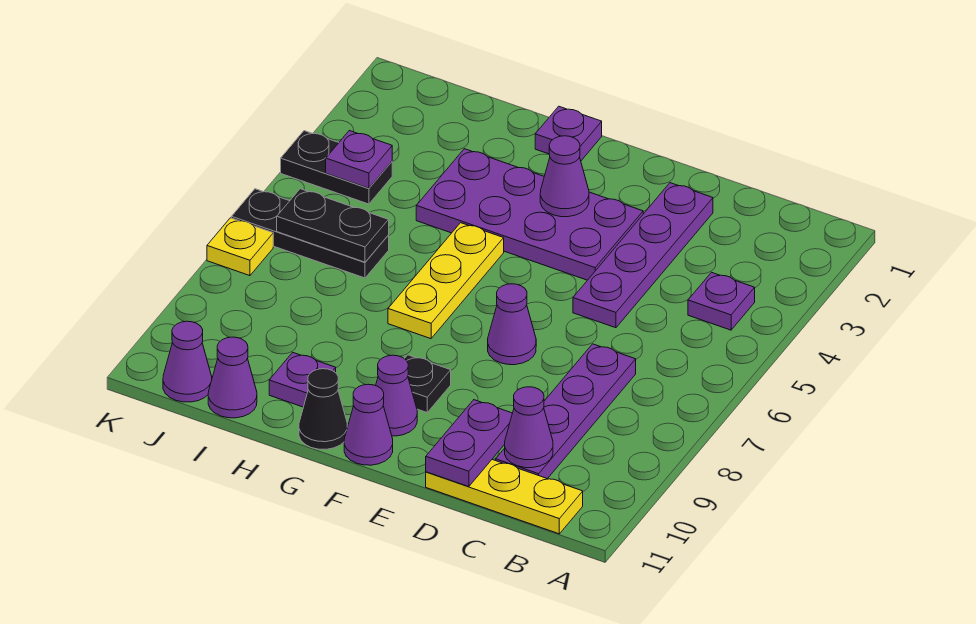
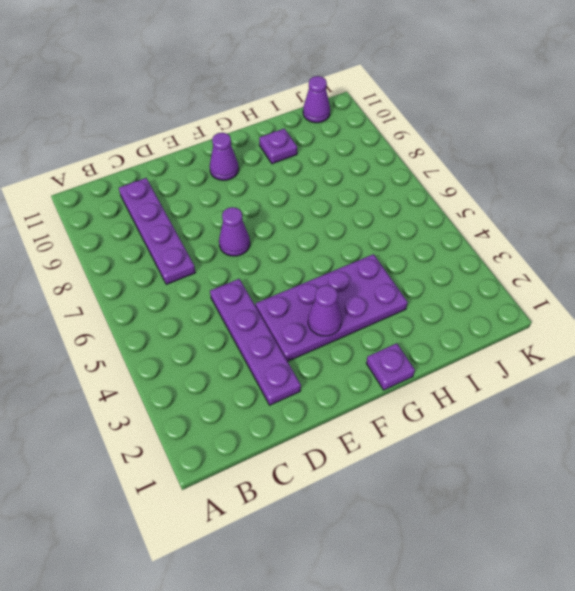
none -> purple plate B4 level 1
none -> yellow plate B11:D11 level 1
none -> black plate F9 level 1

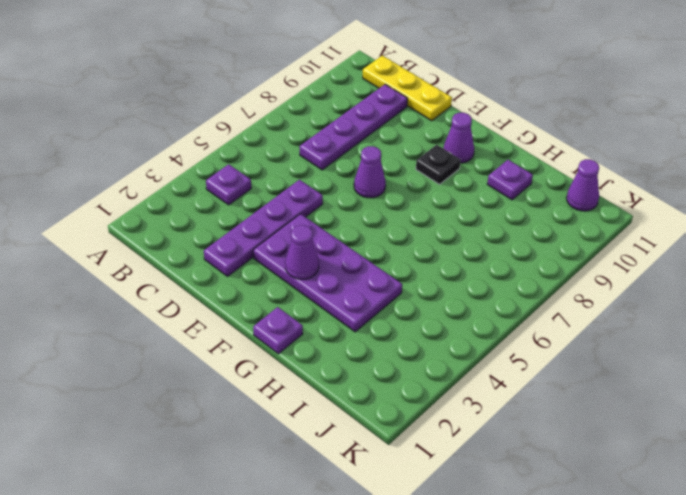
none -> purple cone F11 level 1
none -> yellow plate G5:G7 level 1
none -> black cone G11 level 1

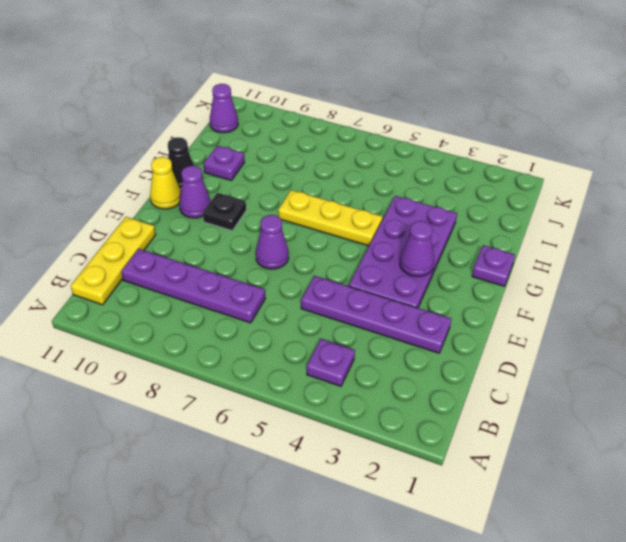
yellow cone F11 level 1 -> purple cone F11 level 1
none -> black plate I6:K6 level 1
none -> purple cone I11 level 1
none -> black plate J4:K4 level 1

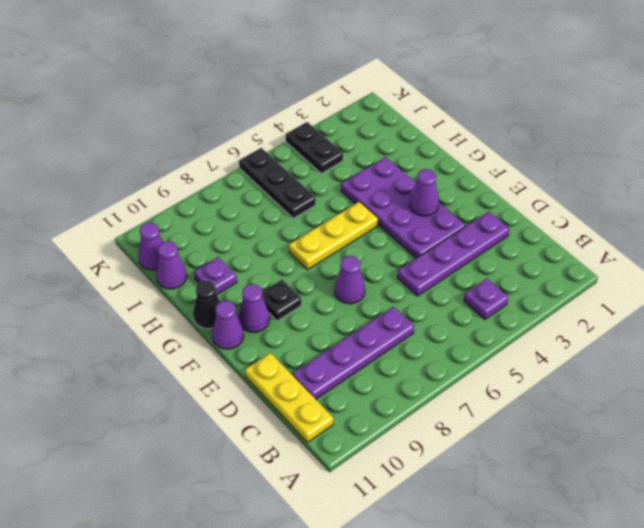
none -> purple plate G1 level 1
none -> yellow plate K7 level 1
none -> purple cone C10 level 2

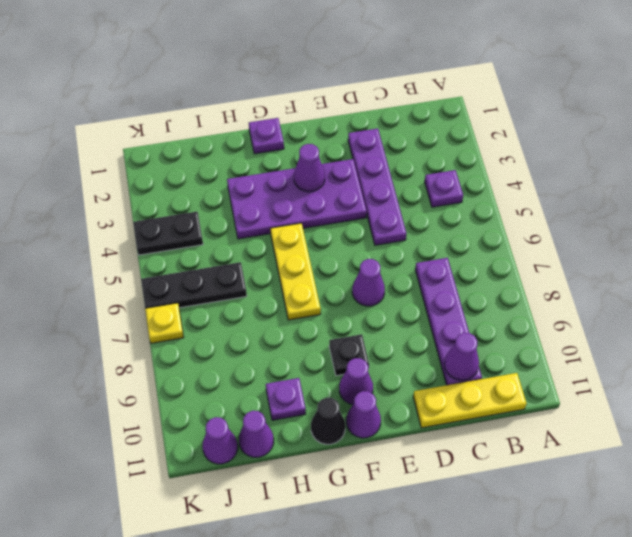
none -> purple plate D10:D11 level 2
none -> black plate I6:J6 level 2
none -> purple plate J4 level 2

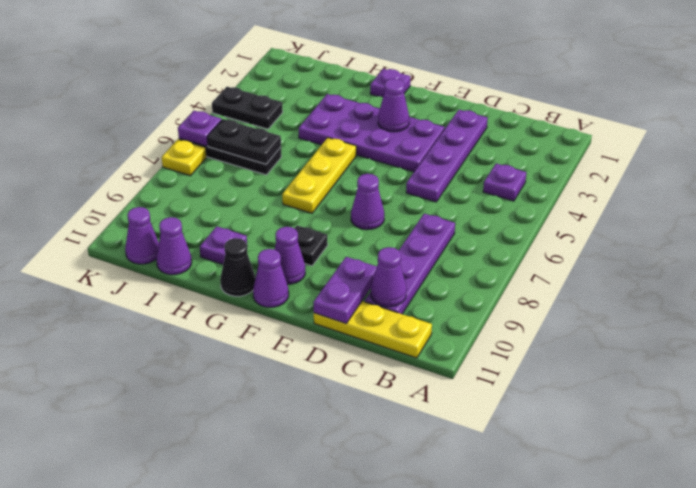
purple plate K6 level 2 -> purple plate J4 level 2

